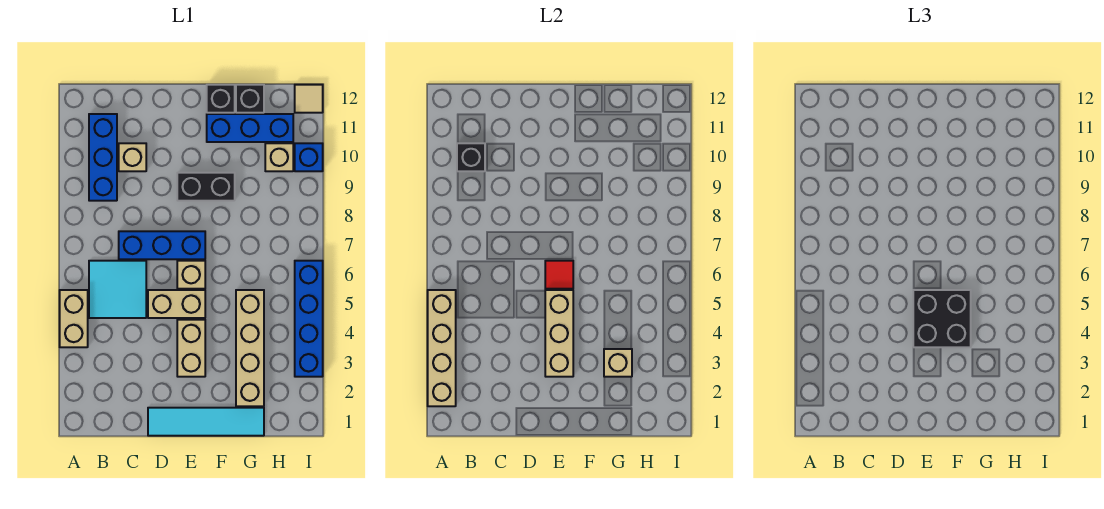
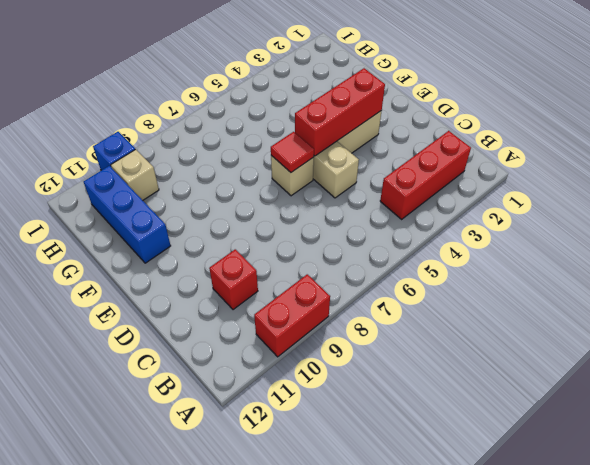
red brick A9:A10 level 1 -> none
red brick B2:B4 level 1 -> none
red brick C10 level 1 -> tan brick C10 level 1
red brick E3:E5 level 2 -> tan brick E3:E5 level 2
none -> tan brick A4:A5 level 1
none -> cyan tile B5:C6 level 1
none -> blue brick B9:B11 level 1

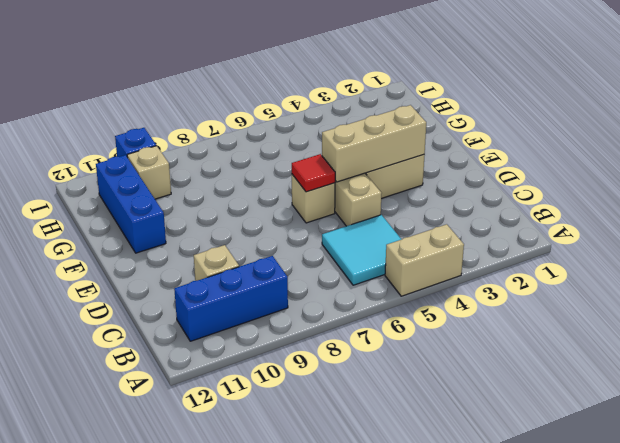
none -> blue brick C7:E7 level 1
none -> cyan tile D1:G1 level 1
none -> black brick E9:F9 level 1

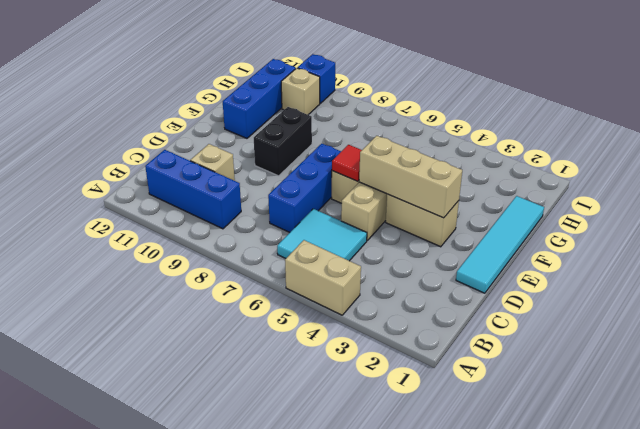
none -> black brick F12 level 1
none -> tan brick G2:G5 level 1
none -> black brick G12 level 1

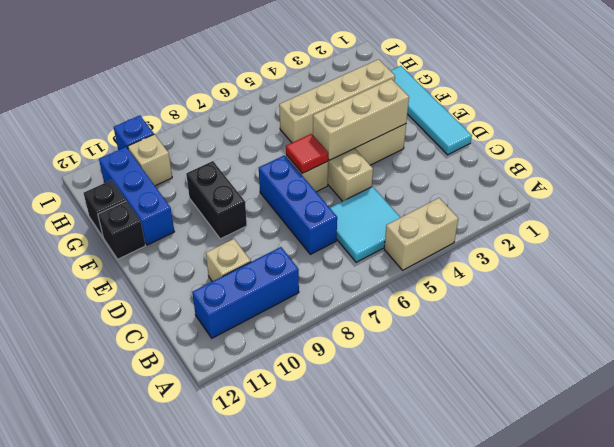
none -> blue brick I3:I6 level 1
none -> tan tile I12 level 1
none -> tan brick A2:A5 level 2

